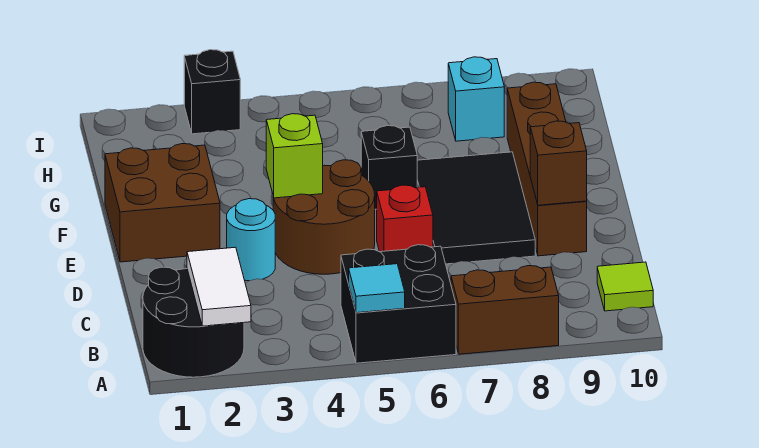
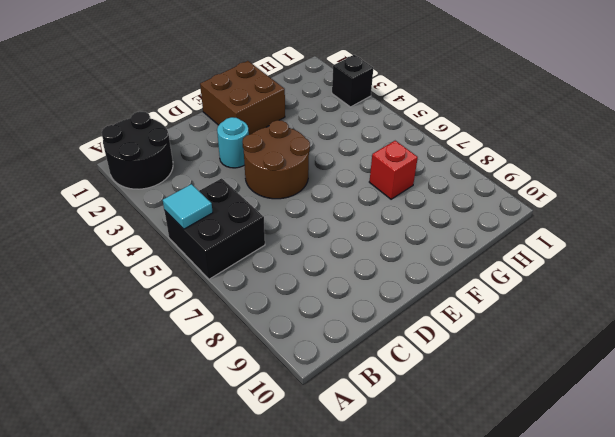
red brick G7 level 1 -> red brick D6 level 1
none -> brown brick A7:A8 level 1
none -> lime tile B10 level 1
none -> black tile D7:F8 level 1

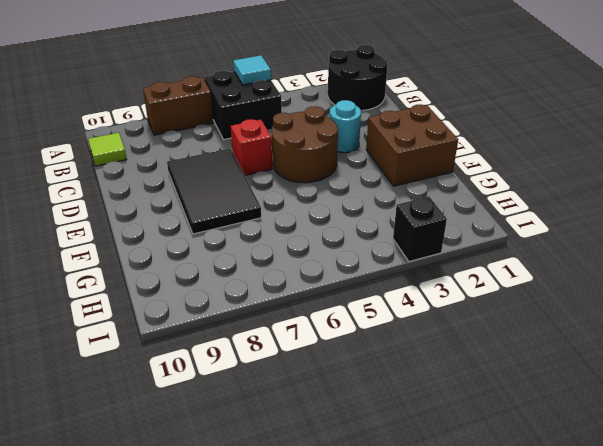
none -> brown brick D9:G9 level 1
none -> black brick F6 level 1
none -> cyan brick H8 level 1

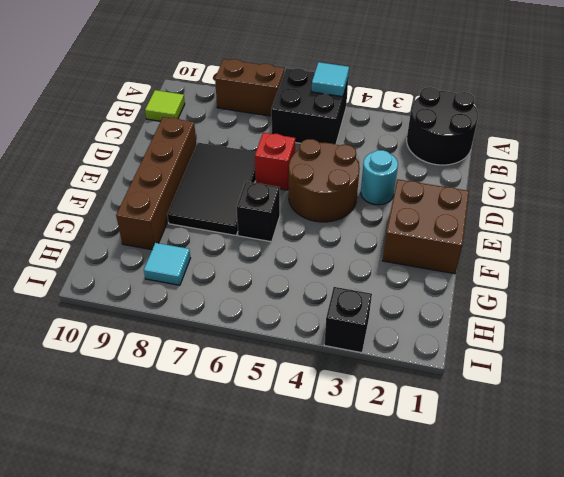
cyan tile H8 level 1 -> cyan brick H8 level 1
none -> white tile A2:B2 level 2
none -> brown brick D9 level 2
none -> lime brick E4 level 2

